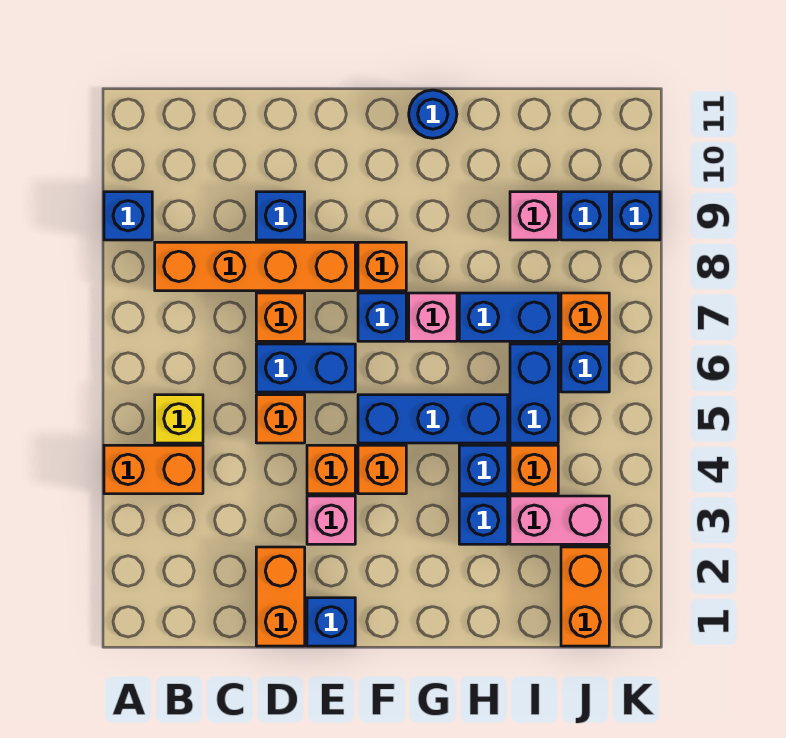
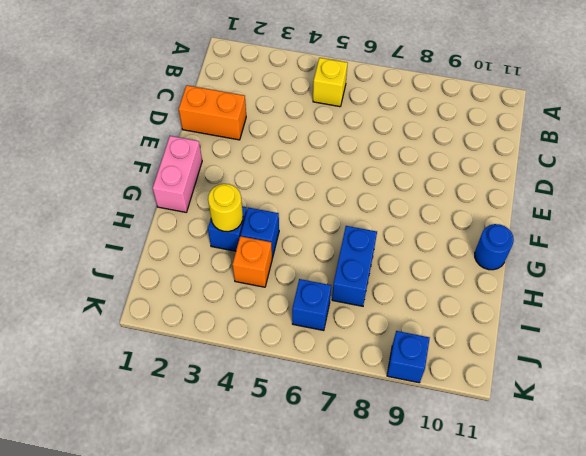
pink brick F1:G1 level 1 -> pink brick I3:J3 level 1
yellow round brick H3 level 2 -> none
none -> orange brick A4:B4 level 1
none -> blue brick A9 level 1
none -> orange brick B8:E8 level 1
none -> orange brick D5 level 1

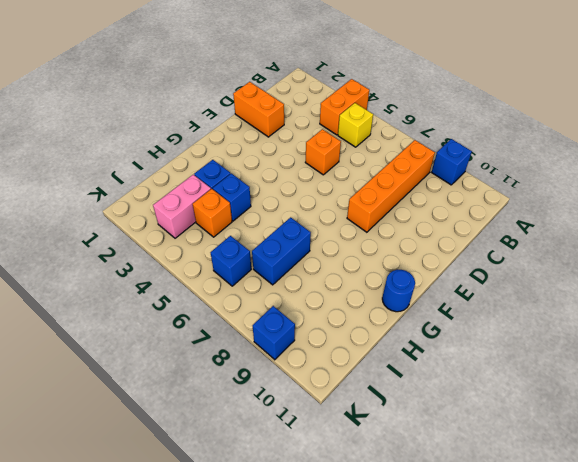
none -> blue brick D6:E6 level 1
none -> orange brick D7 level 1
none -> blue brick D9 level 1
none -> blue brick E1 level 1

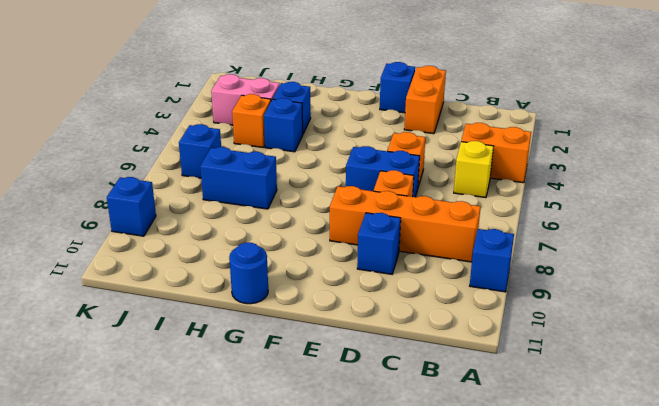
none -> pink brick E3 level 1
none -> orange brick E4 level 1
none -> orange brick F4 level 1
none -> blue brick F5:H5 level 1

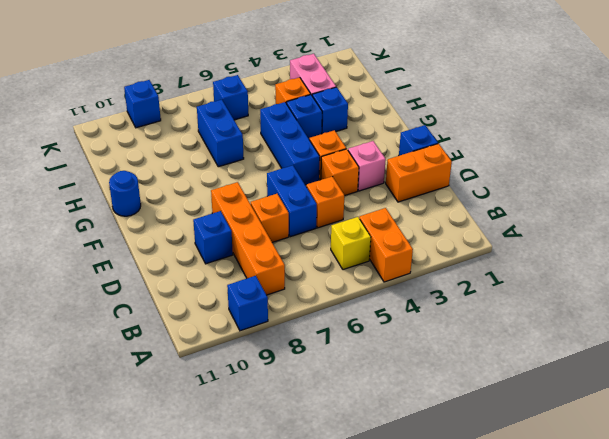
none -> blue brick F7 level 1
none -> orange brick F8 level 1
none -> pink brick G7 level 1
none -> blue brick I5:I6 level 1

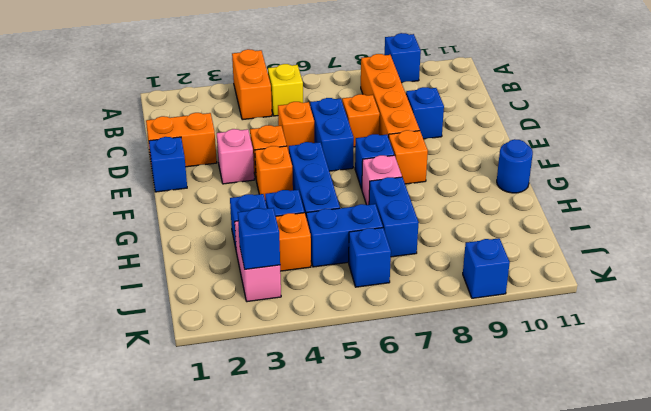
blue brick J3 level 2 -> blue brick J9 level 1
none -> pink brick I9 level 1
none -> orange brick J1:J2 level 1
none -> orange brick J7 level 1

